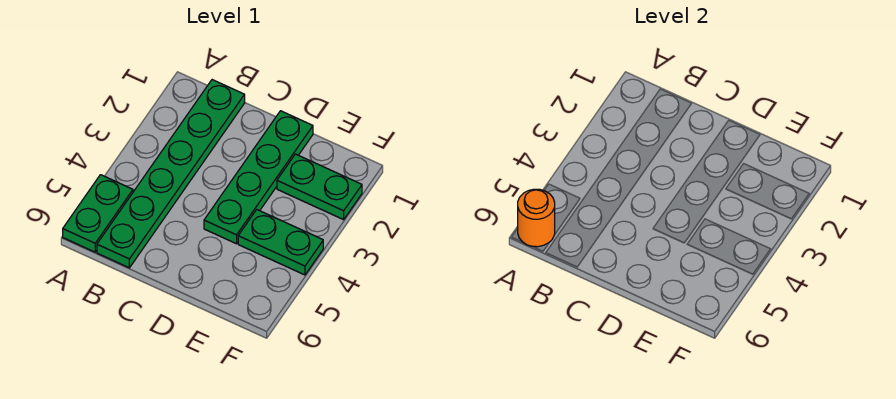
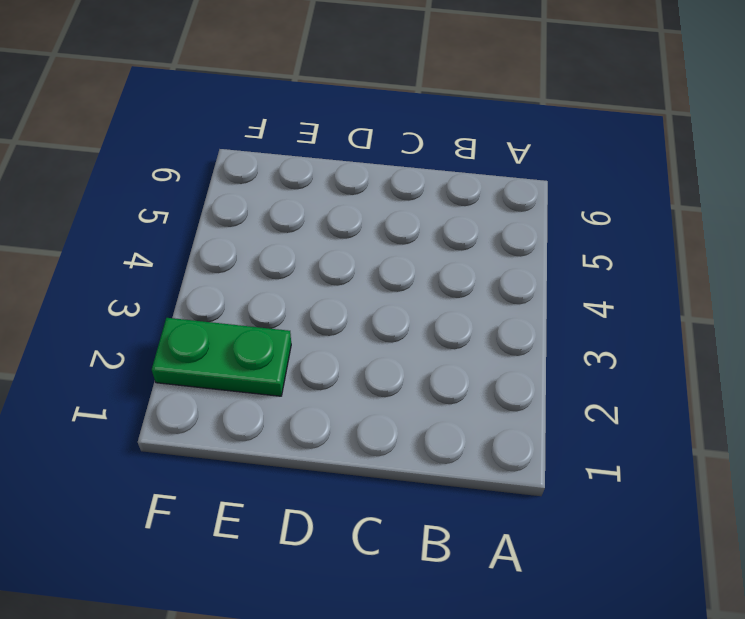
none -> green plate A5:A6 level 1
none -> green plate B1:B6 level 1

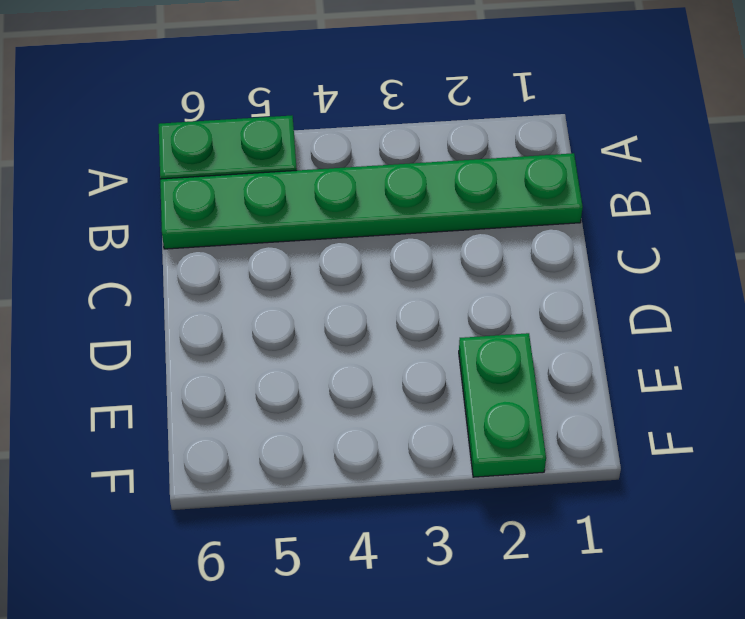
none -> green plate D1:D4 level 1
none -> green plate E4:F4 level 1

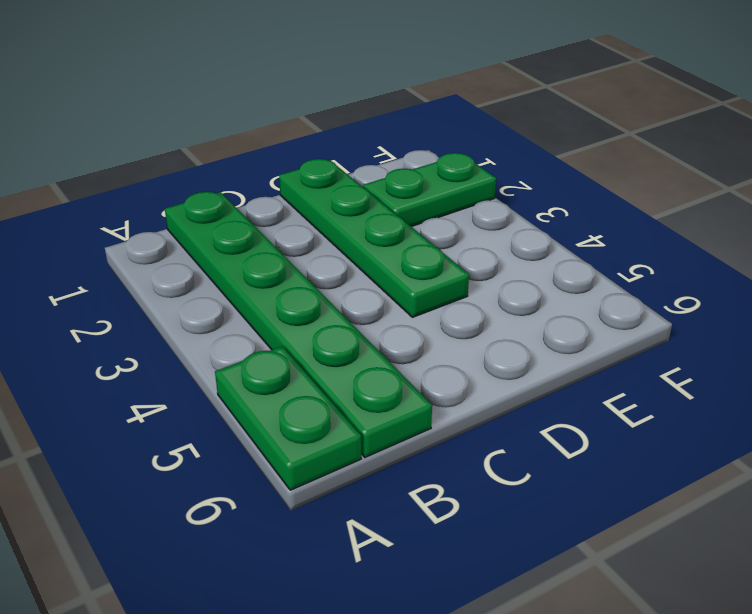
none -> green plate E4:F4 level 1
none -> orange round brick A6 level 2

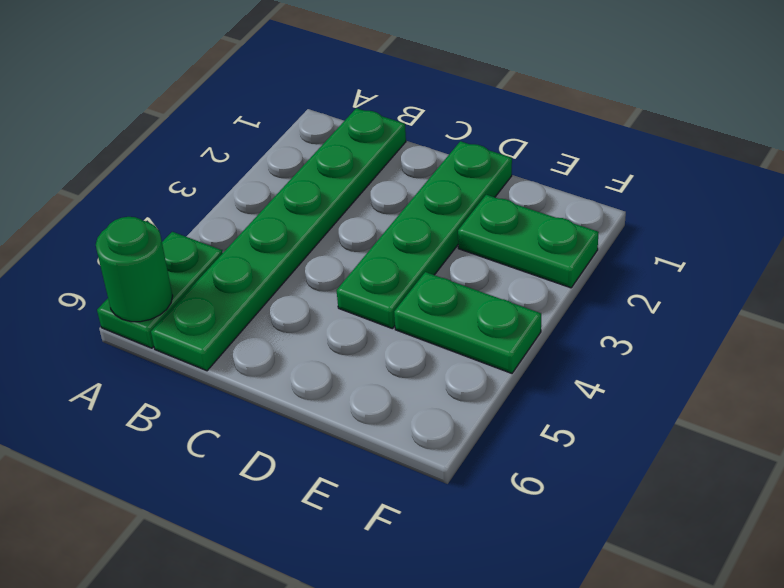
green round brick A6 level 2 -> orange round brick A6 level 2

